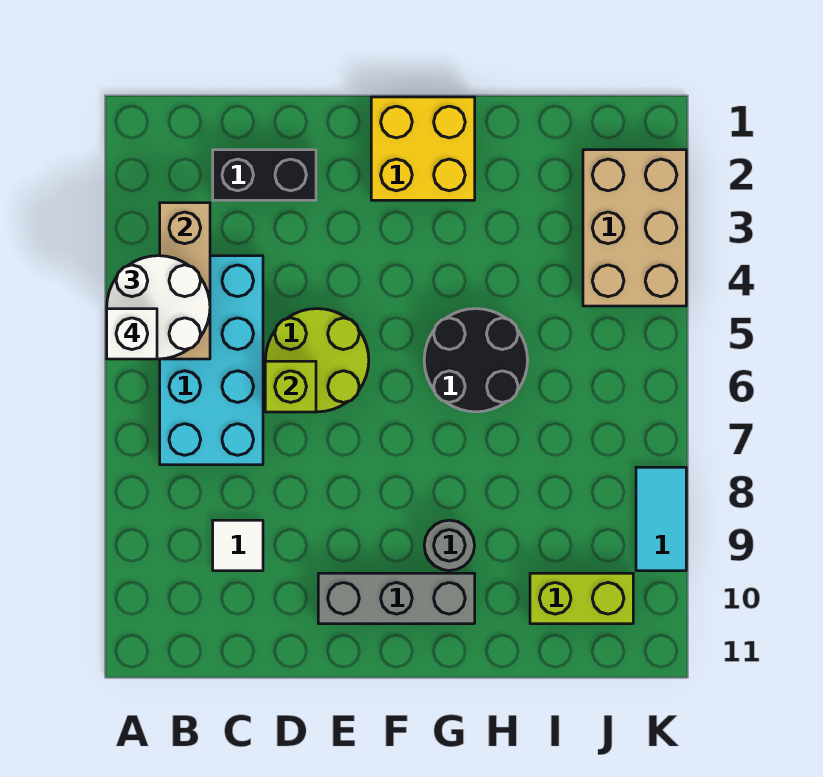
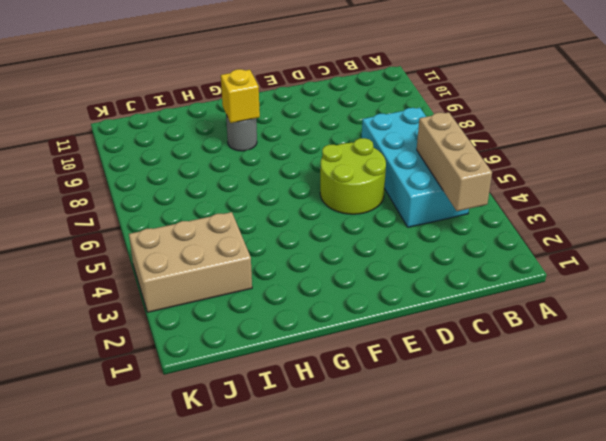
yellow brick G9 level 2 -> none
tan brick I3:K4 level 1 -> tan brick J2:K4 level 1
none -> black brick C2:D2 level 1
none -> white tile C9 level 1
none -> grey brick E10:G10 level 1

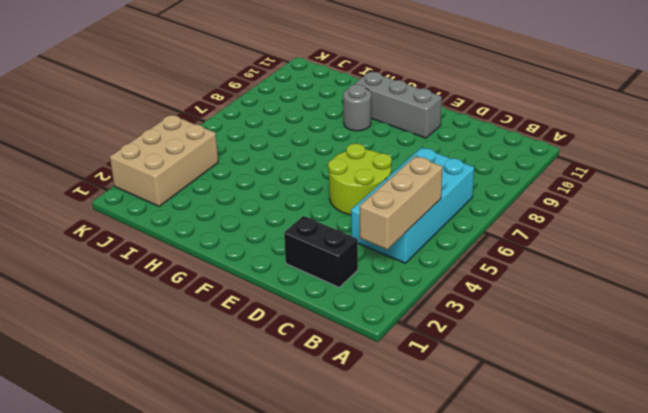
none -> white tile C9 level 1
none -> yellow brick F1:G2 level 1
none -> black round brick G5:H6 level 1

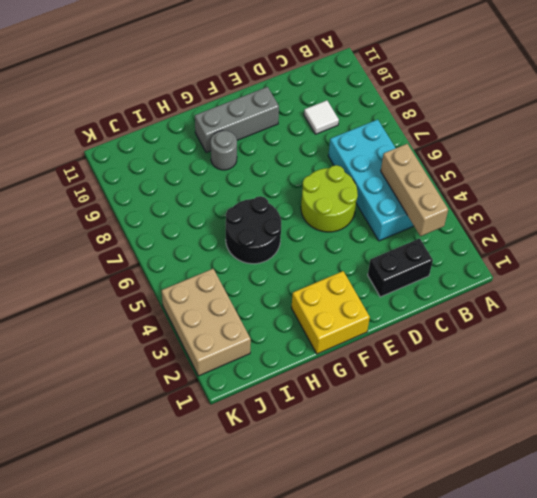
none -> lime brick I10:J10 level 1
none -> cyan tile K8:K9 level 1
none -> lime brick D6 level 2

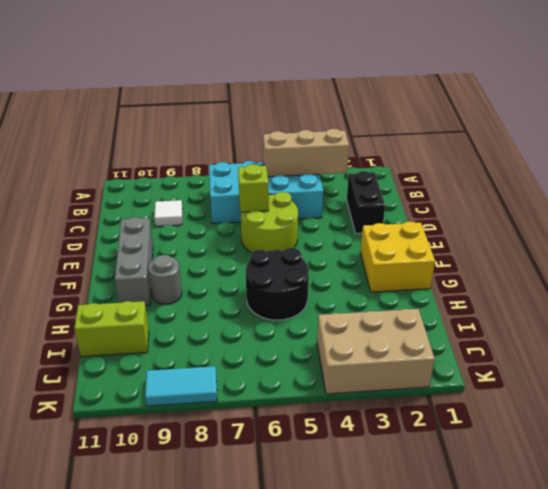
lime brick I10:I11 level 1 -> lime brick I10:J10 level 1
none -> white round brick A4:B5 level 3
none -> white brick A5 level 4

